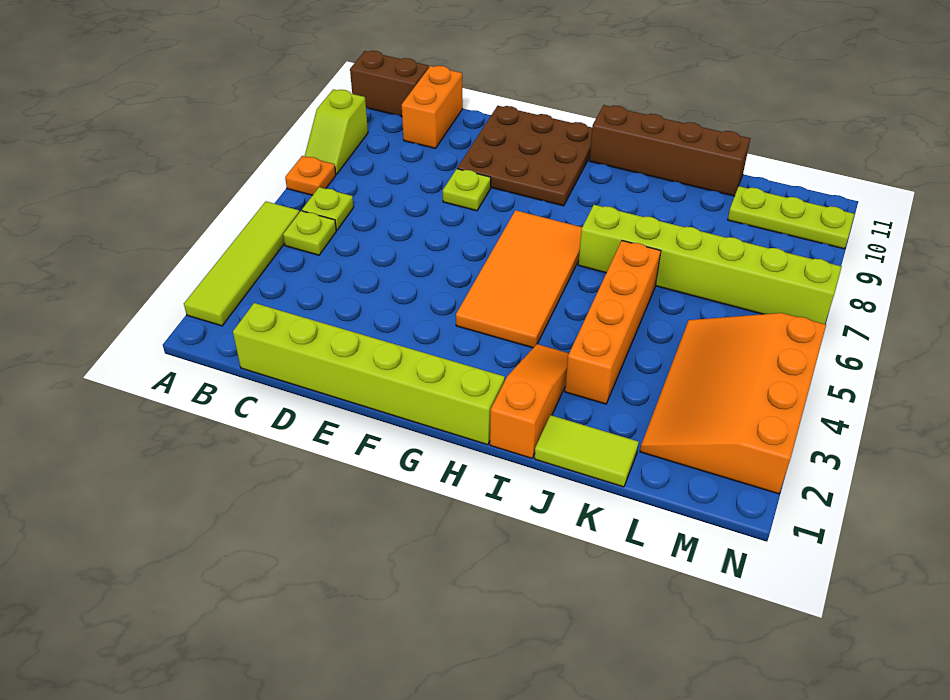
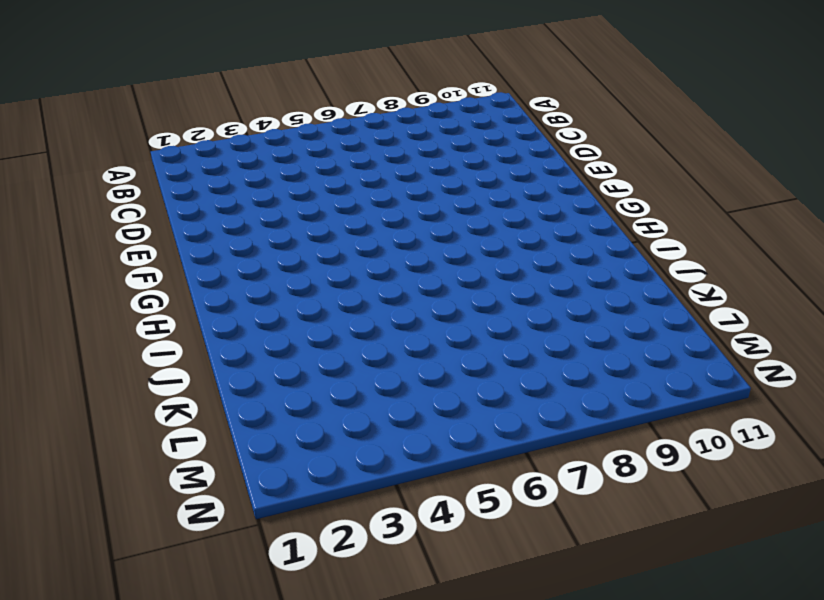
none -> lime tile A2:A5 level 1
none -> orange plate A7 level 1
none -> lime slope A8:A9 level 1 top 9

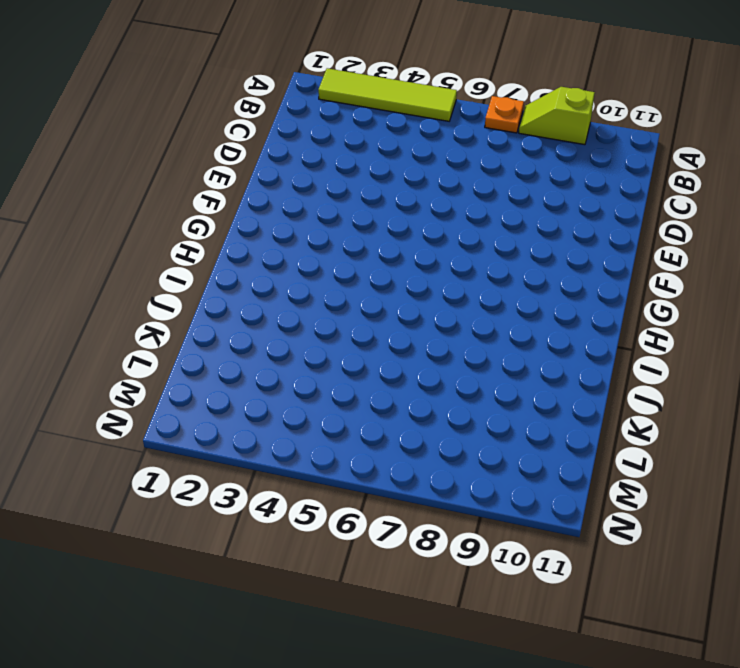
none -> brown brick A11:B11 level 1
none -> lime plate B5 level 1
none -> lime plate B6 level 1

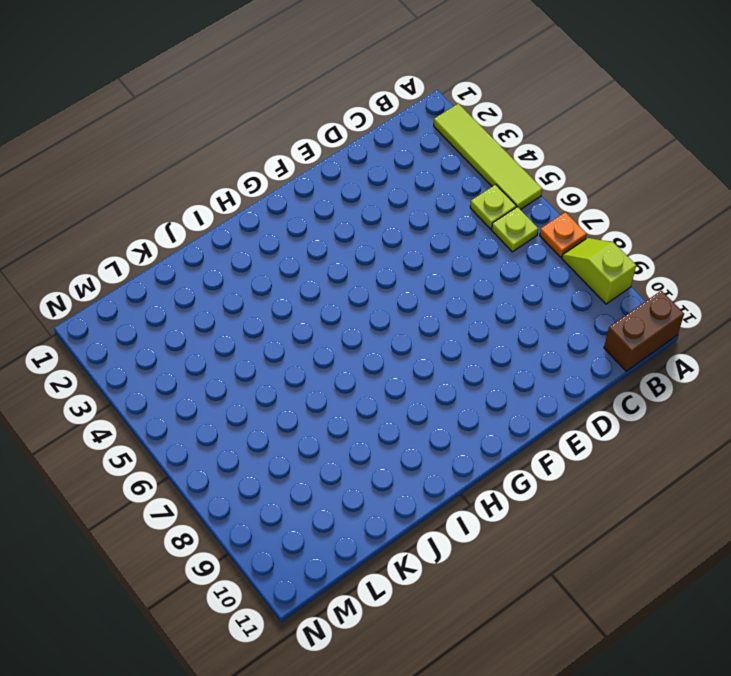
none -> lime brick C1:H1 level 1
none -> orange brick C10:C11 level 1
none -> lime plate E8 level 1

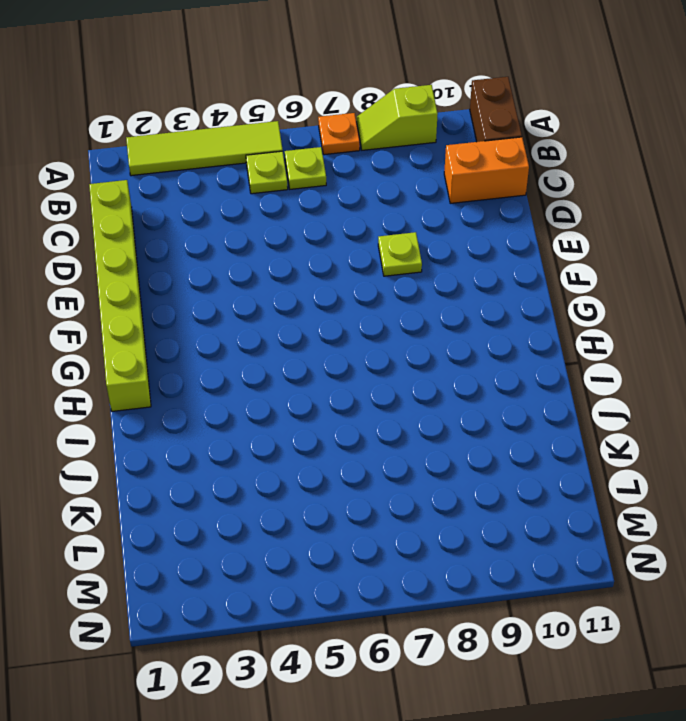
none -> brown plate E9:G11 level 1
none -> orange tile G4:H7 level 1
none -> brown brick H11:K11 level 1

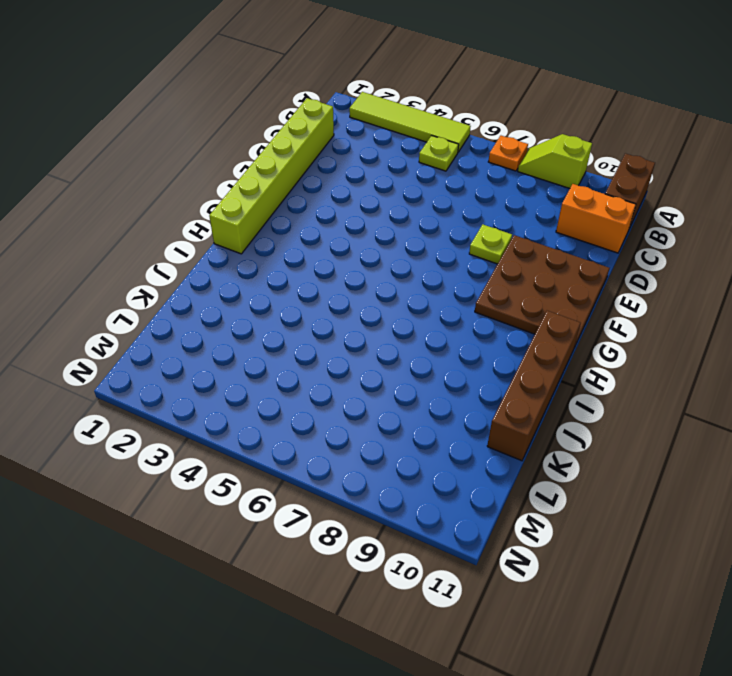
none -> lime plate B6 level 1
none -> orange tile G4:H7 level 1
none -> orange slope I1:I3 level 1 top 1

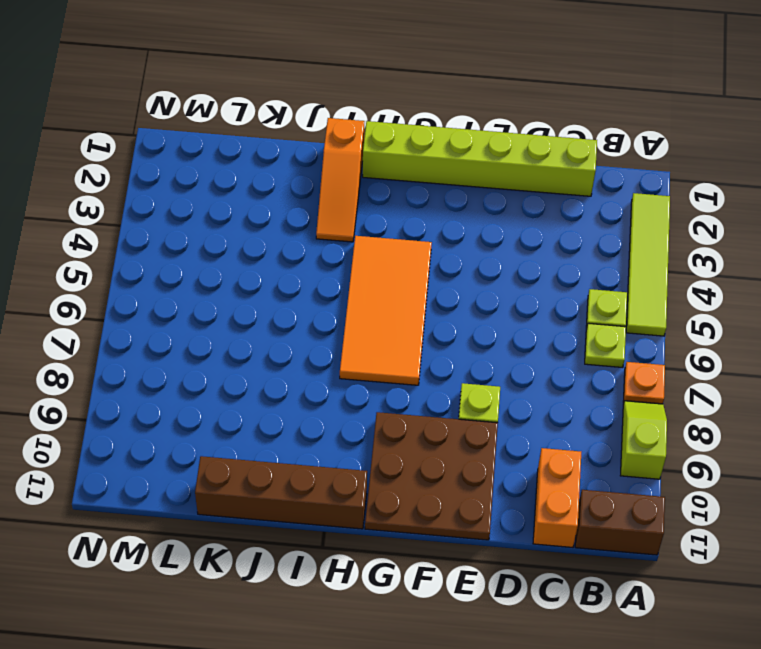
none -> lime brick I7:N7 level 1
none -> lime tile J1:K1 level 1
none -> orange brick J3:J6 level 1

